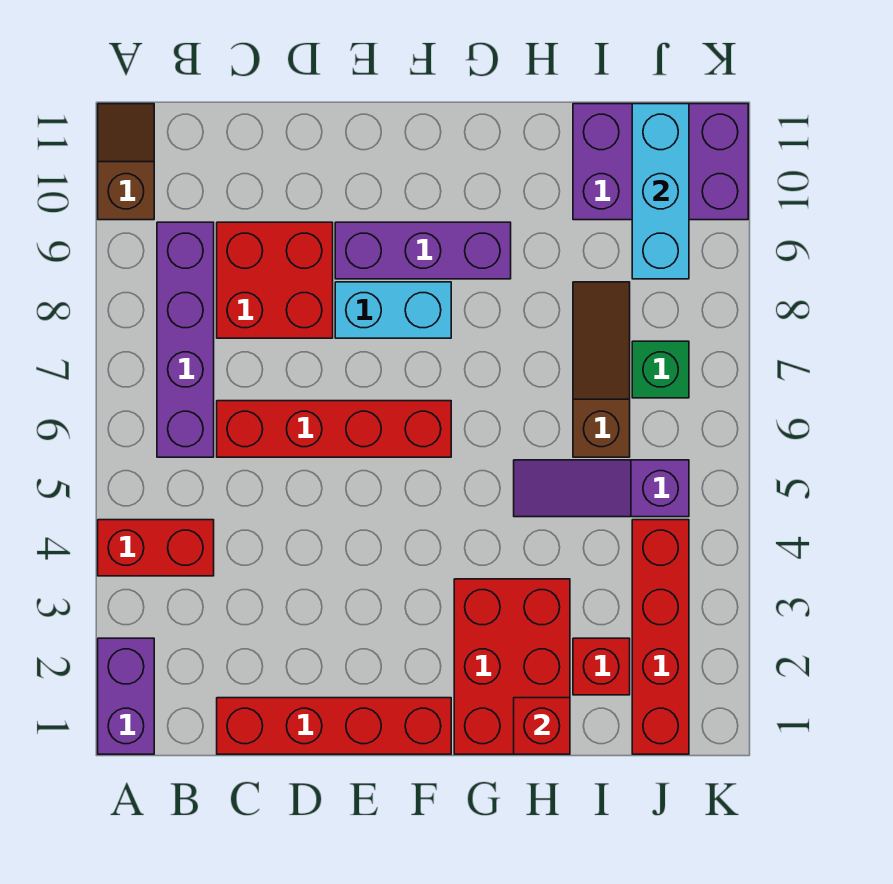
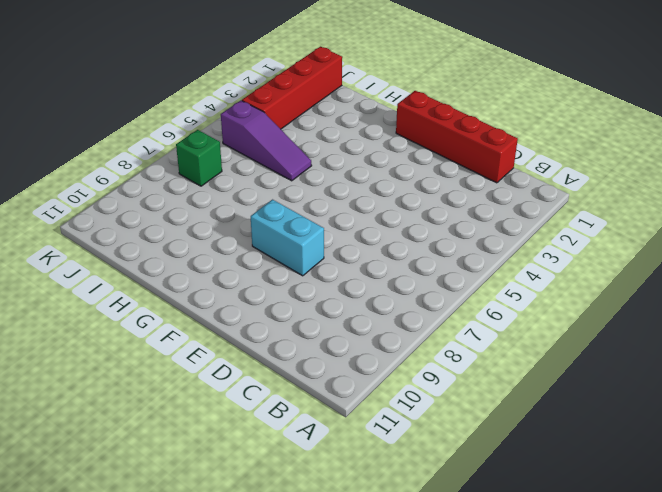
none -> purple brick A1:A2 level 1
none -> red brick A4:B4 level 1
none -> brown slope A10:A11 level 1 top 10

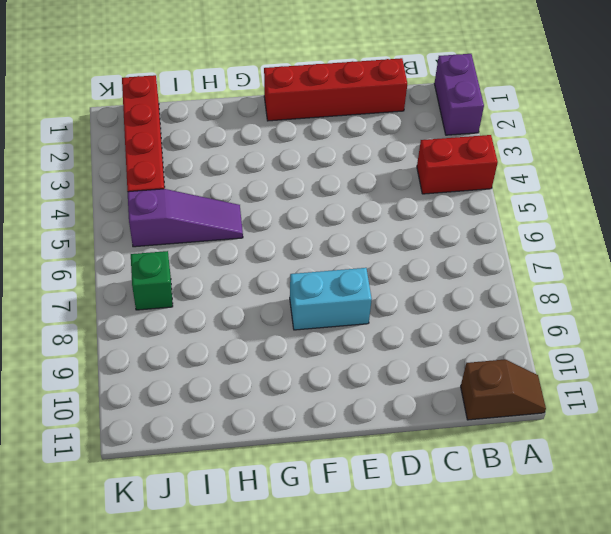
brown slope A11:B11 level 1 top B -> brown slope A10:A11 level 1 top 10
none -> purple brick B6:B9 level 1
none -> red brick C6:F6 level 1
none -> red brick C8:D9 level 1

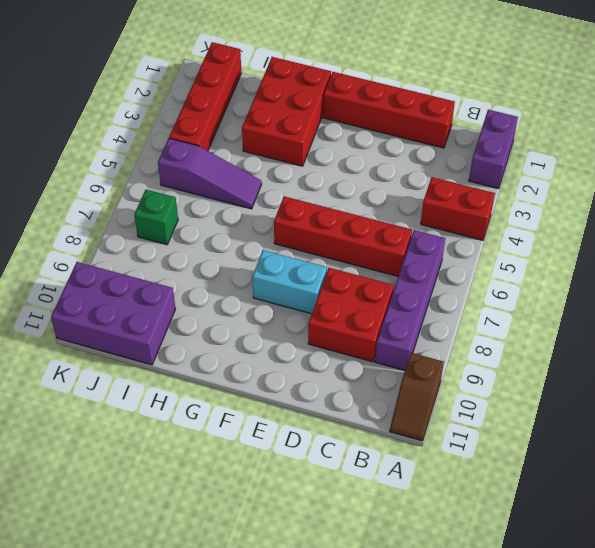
none -> purple brick E9:G9 level 1
none -> red brick I2 level 1
none -> brown slope I6:I8 level 1 top 6

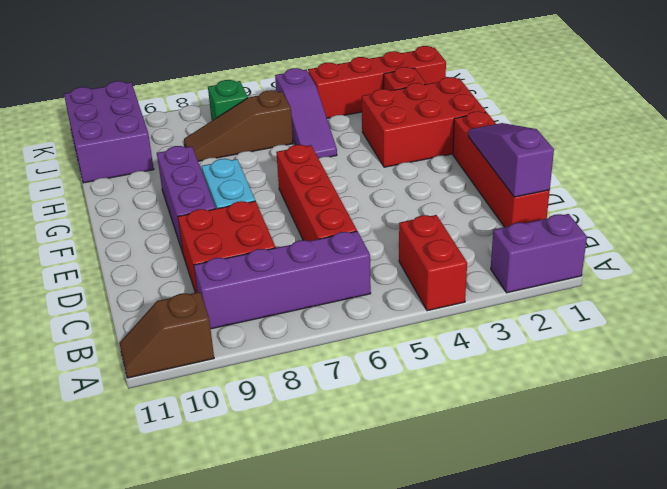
purple slope C1:E1 level 2 top C -> none
none -> red brick H1 level 2
none -> cyan brick J9:J11 level 2

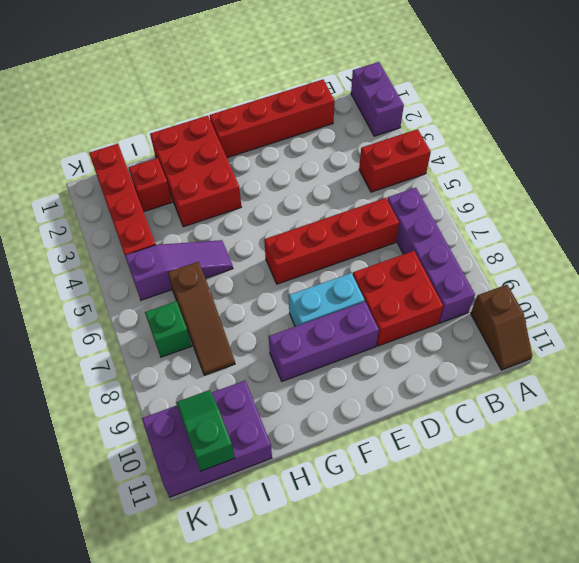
green slope J10:J11 level 2 top 11 -> cyan brick J9:J11 level 2
none -> red brick H1 level 2

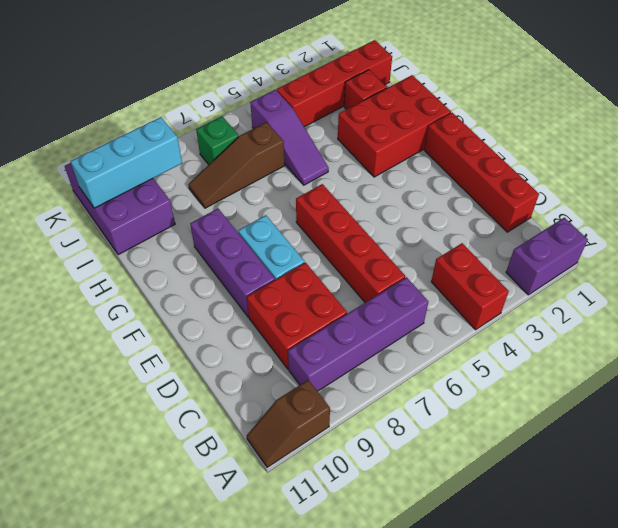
none -> red brick H1 level 2

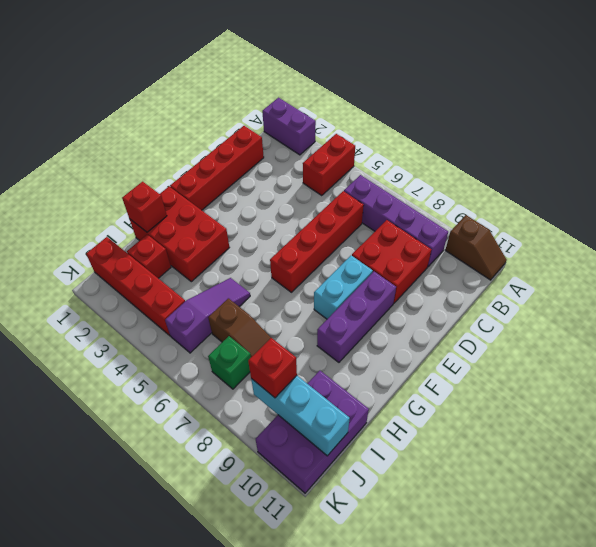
red brick J9 level 3 -> none

